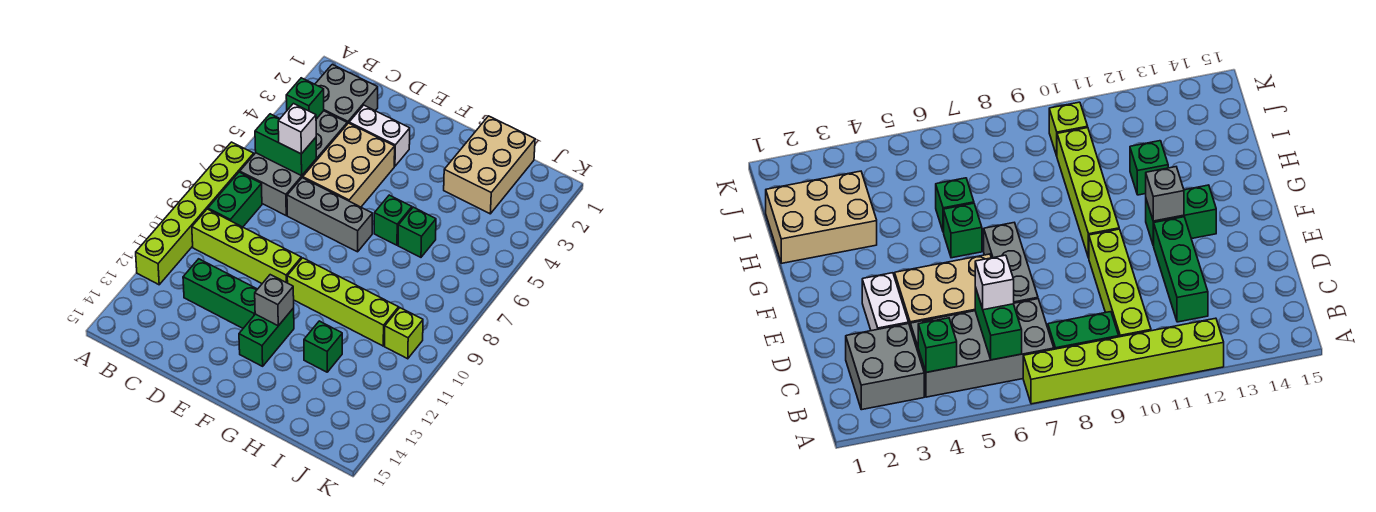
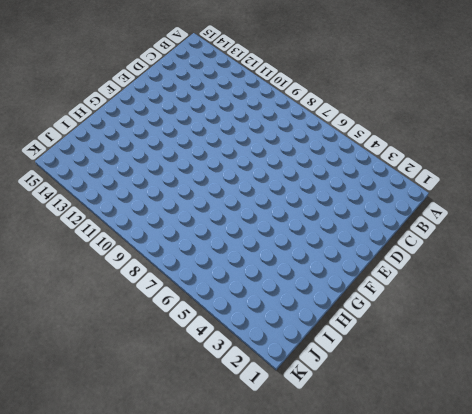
none -> lime brick A7:A12 level 1
none -> grey brick B2:C3 level 1
none -> grey brick B4:C7 level 1

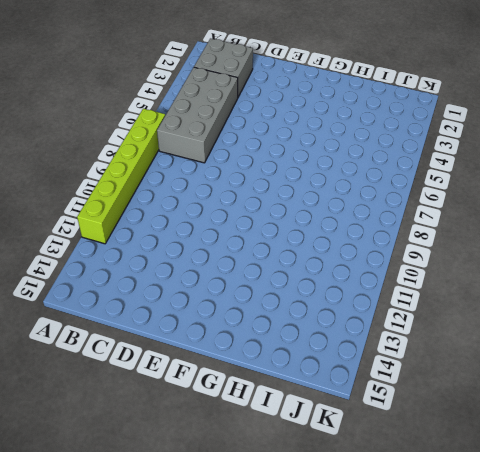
none -> green brick B8:B9 level 1
none -> lime brick B10:E10 level 1
none -> green brick C12:E12 level 1

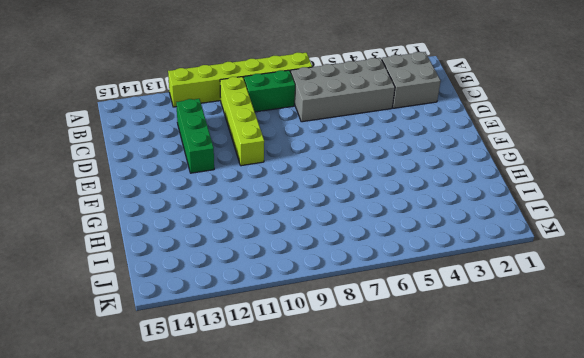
none -> white brick D3:E3 level 1
none -> tan brick D4:E6 level 1
none -> grey brick D7:F7 level 1

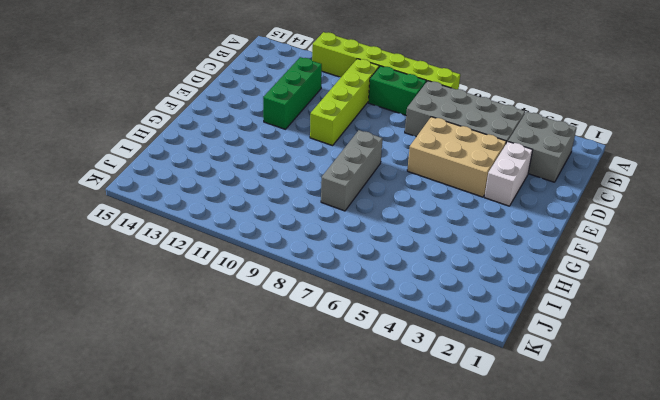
grey brick F8:H8 level 1 -> grey brick D7:F7 level 1
none -> lime brick F10:I10 level 1
none -> green brick F12:F13 level 1
none -> green brick G6 level 1

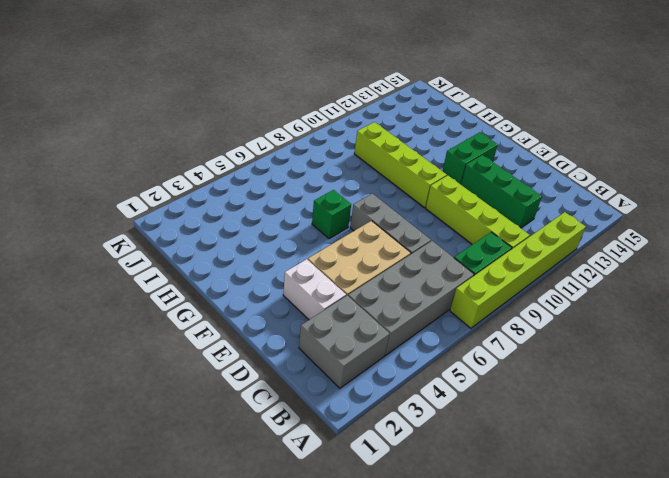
none -> tan brick H1:I3 level 1
none -> green brick H6 level 1
none -> green brick H12 level 1

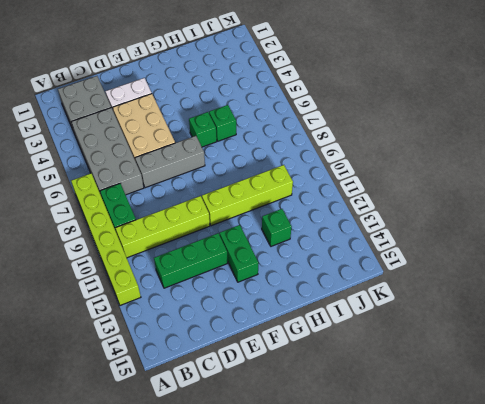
none -> tan brick H1:I3 level 1
none -> lime brick J10 level 1
none -> green brick B4 level 2

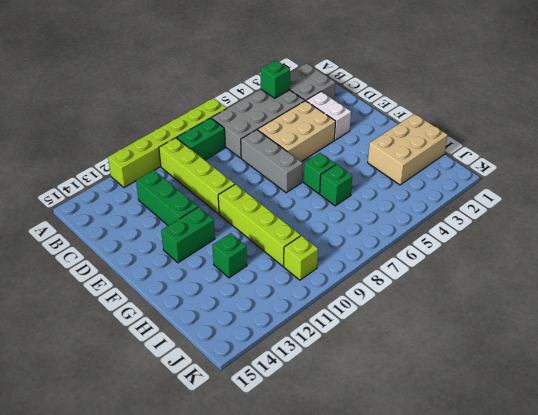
none -> green brick B6:C6 level 2
none -> grey brick F12 level 2
none -> white brick C6 level 3

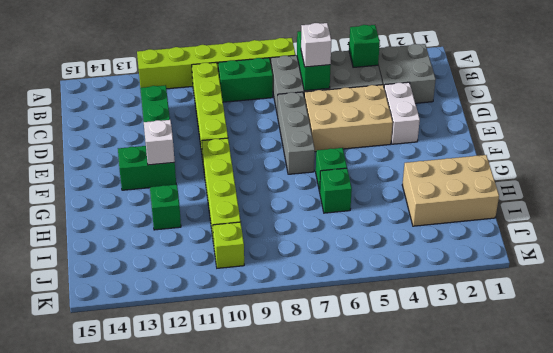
white brick F12 level 2 -> grey brick F12 level 2

